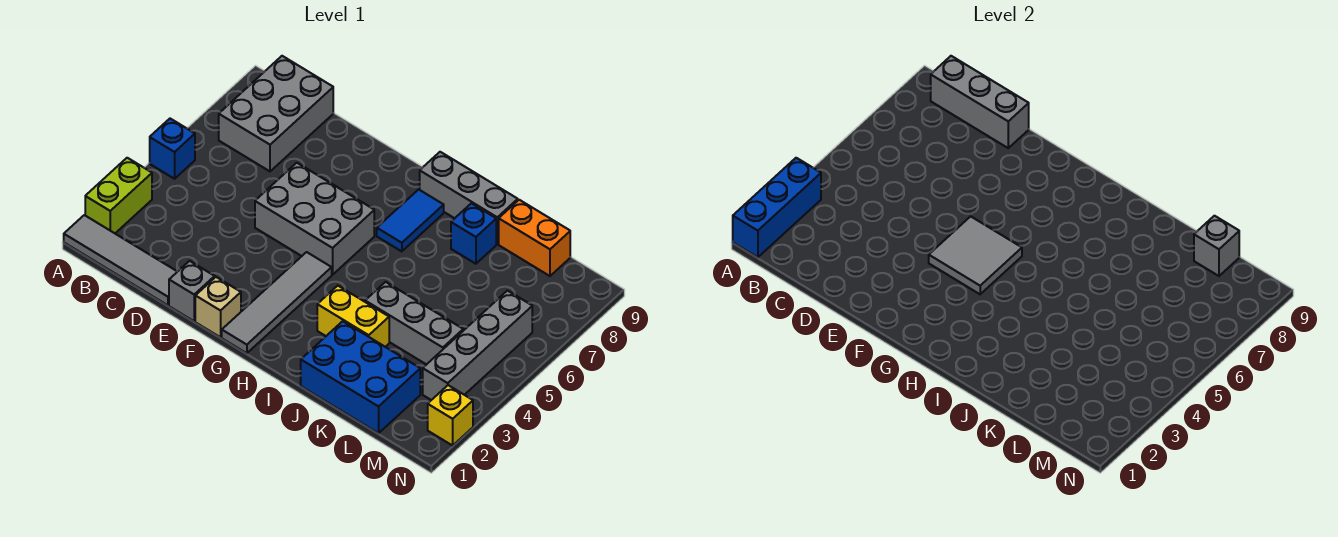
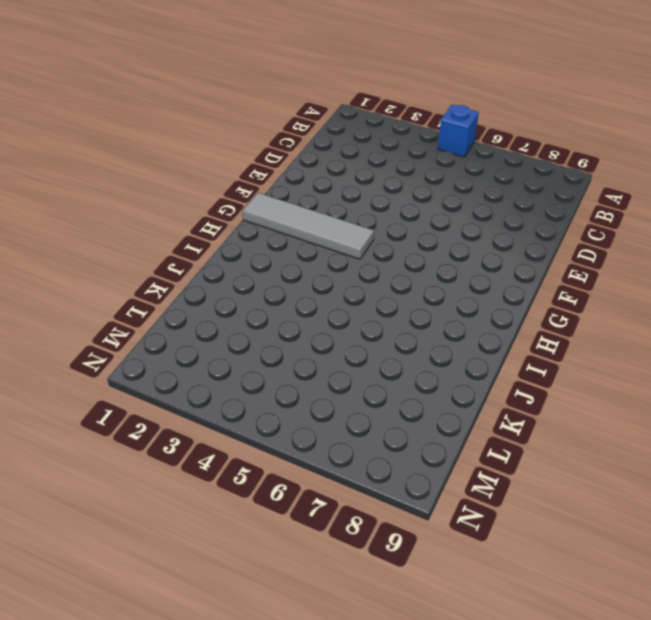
none -> grey tile A1:D1 level 1
none -> lime brick A2:A3 level 1
none -> grey brick B7:C9 level 1

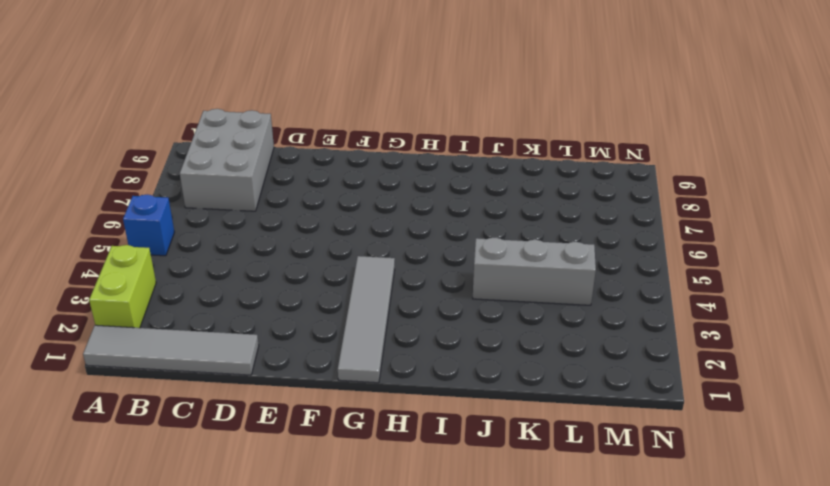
none -> grey brick E1 level 1
none -> grey brick E5:G6 level 1
none -> tan brick F1 level 1

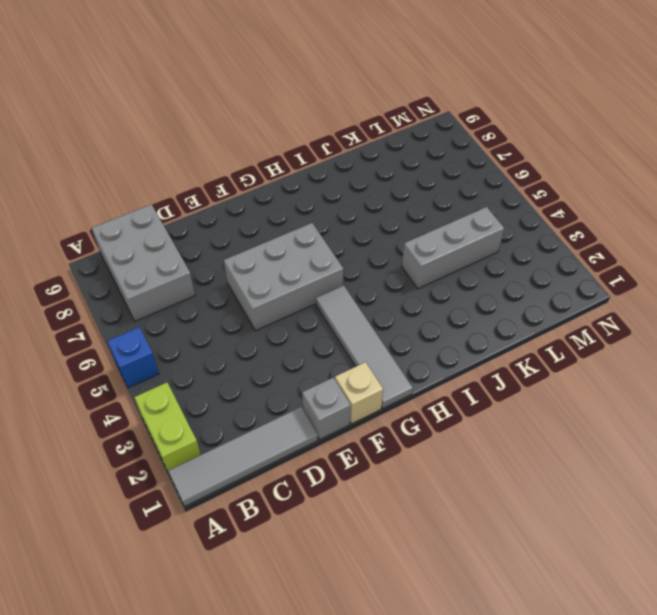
none -> blue tile H7:H8 level 1
none -> grey brick H9:J9 level 1
none -> yellow brick I3:J3 level 1

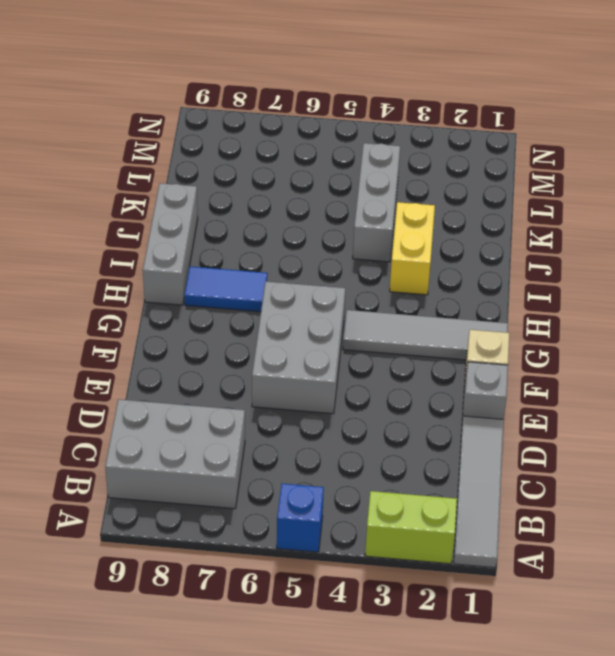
none -> blue brick J1:L2 level 1
none -> blue brick J8 level 1
none -> orange brick K9:L9 level 1

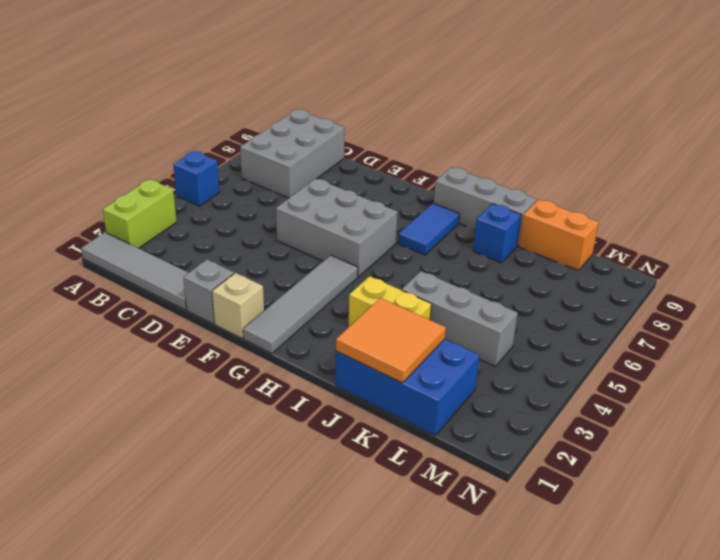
orange tile J1:K2 level 2 -> none
none -> grey brick M3:M6 level 1
none -> yellow brick N2 level 1
none -> blue brick A1:A3 level 2

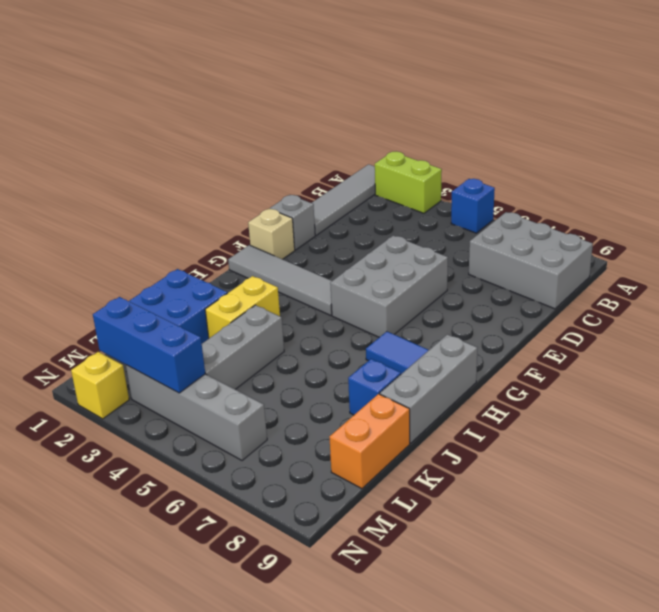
blue brick M2:M4 level 2 -> blue brick A1:A3 level 2
none -> grey brick B9:D9 level 2
none -> grey tile F4:G5 level 2
none -> grey brick L9 level 2

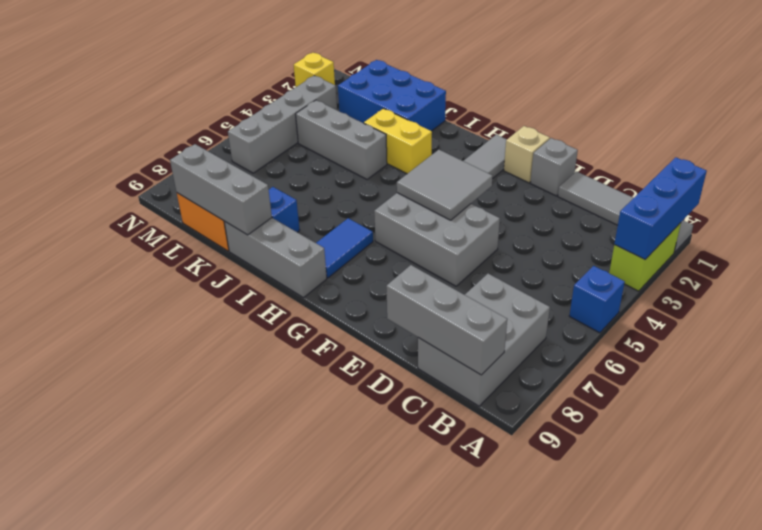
grey brick J9:L9 level 2 -> grey brick L9 level 2

